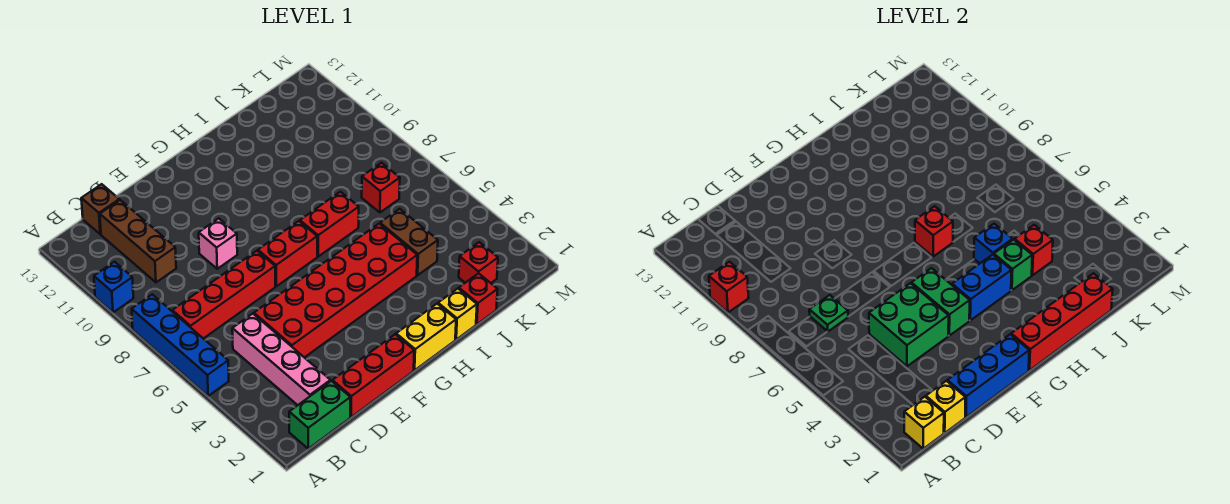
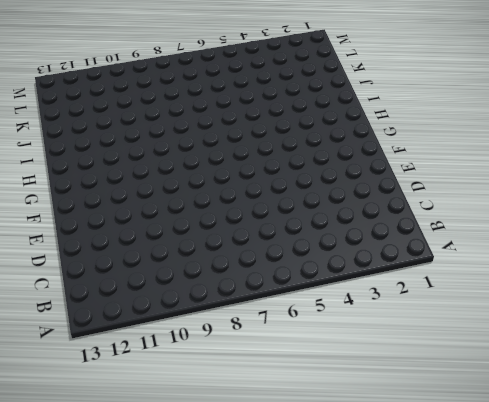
none -> blue brick A5:A8 level 1
none -> blue brick A10 level 1
none -> green brick B1:C1 level 1
none -> red brick B7:E7 level 1

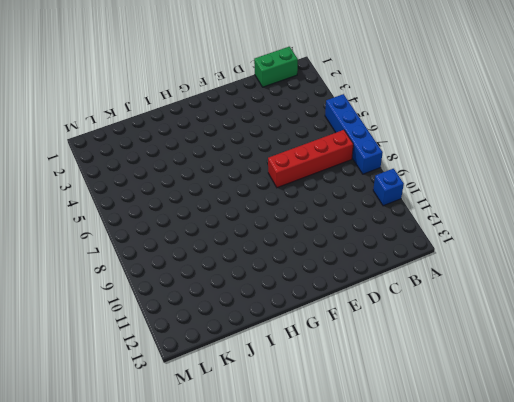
none -> pink brick C2:C5 level 1
none -> brown brick C10:C12 level 1
none -> brown brick C13 level 1
none -> red brick D1:F1 level 1

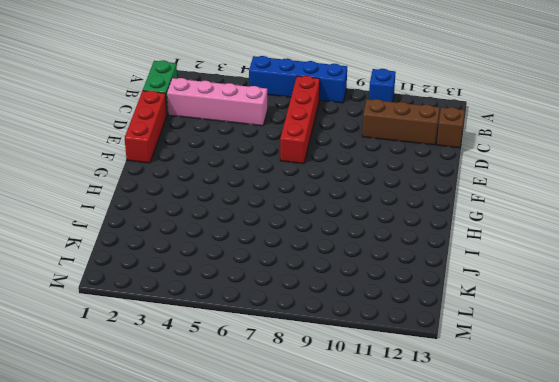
none -> red brick D4:I5 level 1
none -> pink brick E9 level 1
none -> red brick F7:G7 level 1
none -> yellow brick G1:H1 level 1

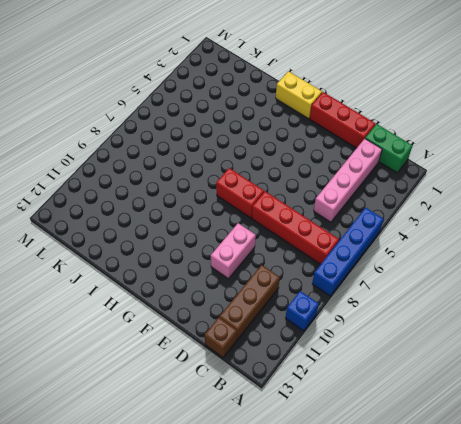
pink brick E9:E10 level 1 -> pink brick E9 level 1
none -> red brick D4:I5 level 1
none -> red brick H7:I7 level 1
none -> yellow brick I1 level 1
none -> red brick J1 level 1

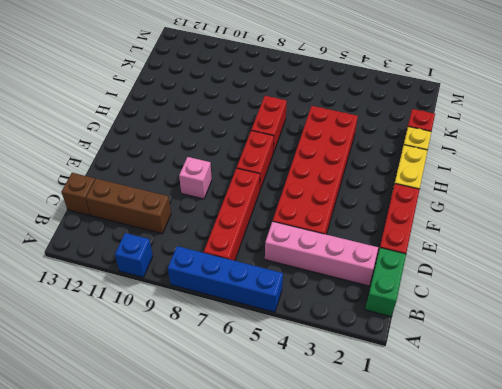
none -> brown brick J4:J5 level 1
none -> red brick K2 level 1
none -> red brick K7 level 1
none -> red brick A10 level 2

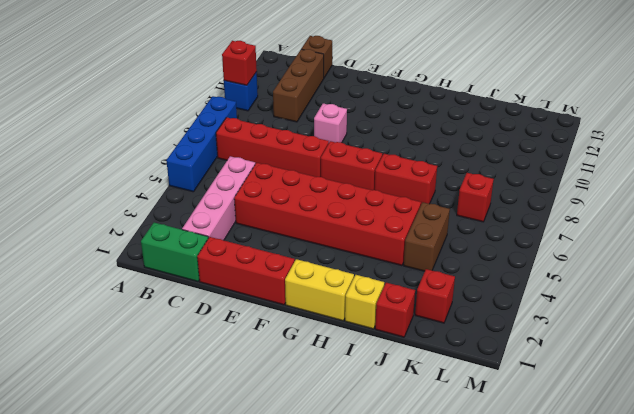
none -> yellow brick B1 level 2
none -> yellow brick C1 level 2
none -> green plate C7 level 2
none -> blue brick D1:F1 level 2

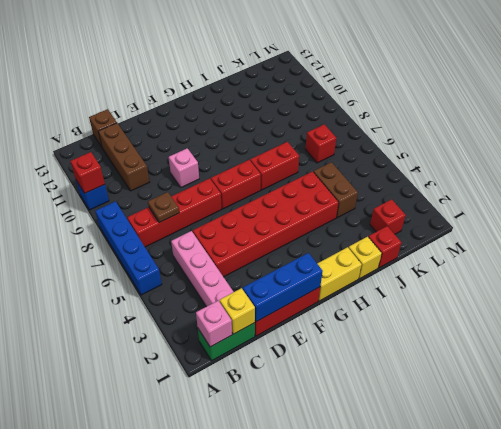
pink brick B1 level 2 -> yellow brick B1 level 2
brown plate C7 level 2 -> green plate C7 level 2
none -> green brick D4:E5 level 2
none -> green brick F4:F5 level 2
none -> red brick G1:J1 level 2
none -> blue brick G4:H4 level 2

